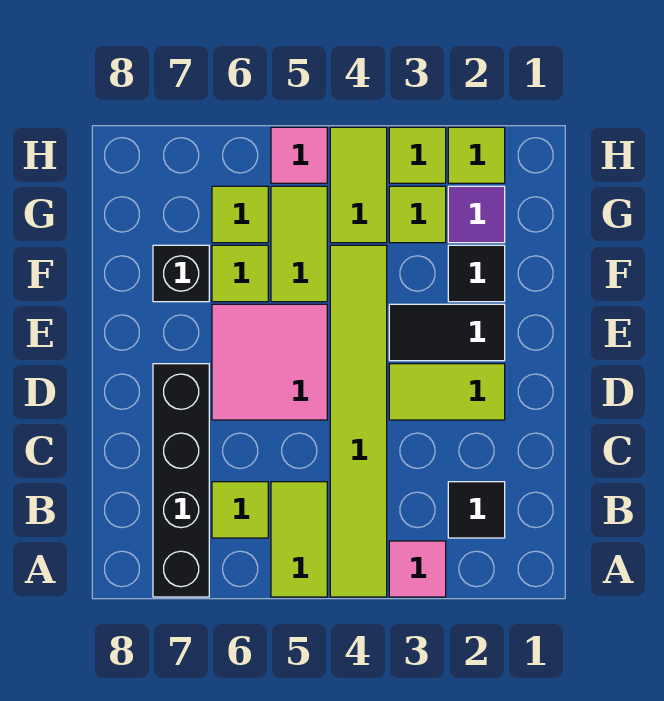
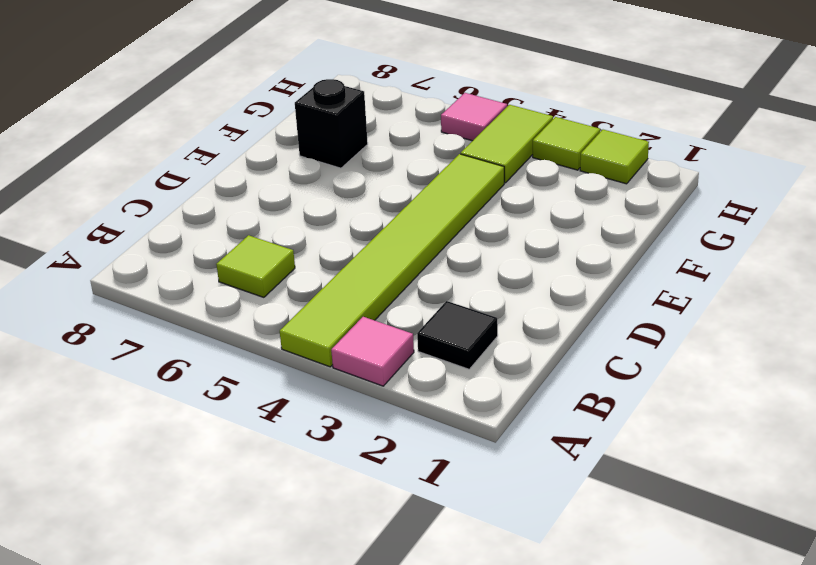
none -> lime tile A5:B5 level 1
none -> black brick A7:D7 level 1
none -> lime tile D2:D3 level 1

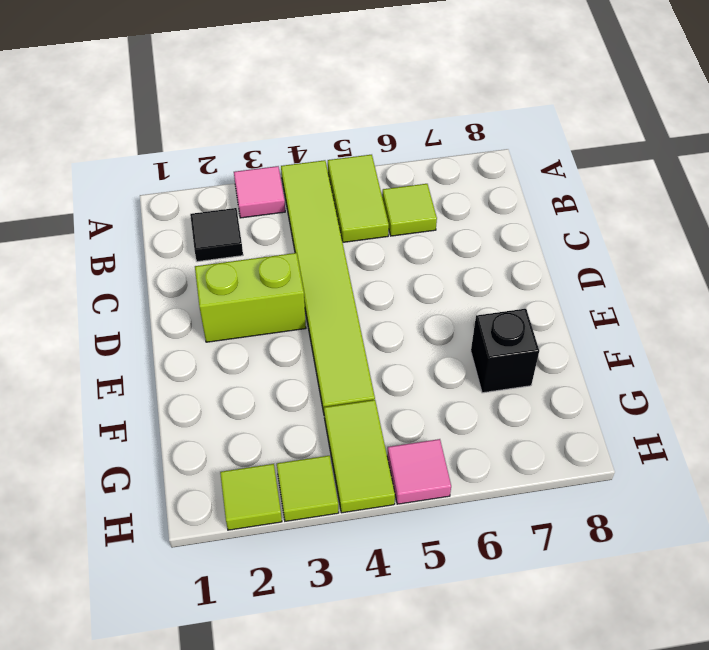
lime brick D2:D3 level 1 -> lime tile D2:D3 level 1
none -> black brick A7:D7 level 1
none -> pink tile D5:E6 level 1
none -> black tile E2:E3 level 1

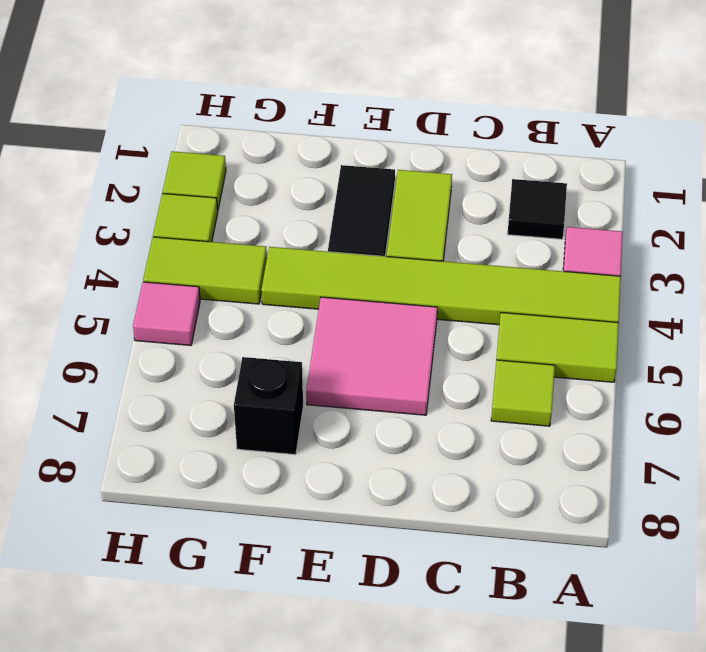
none -> black brick A7:D7 level 1
none -> black tile F2 level 1
none -> lime tile F5:G5 level 1

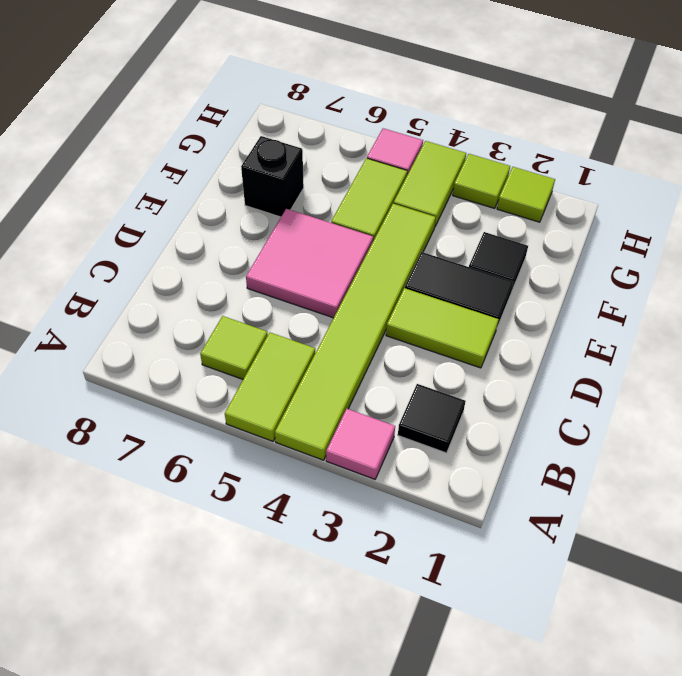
none -> black brick A7:D7 level 1
none -> lime tile F6 level 1
none -> purple tile G2 level 1

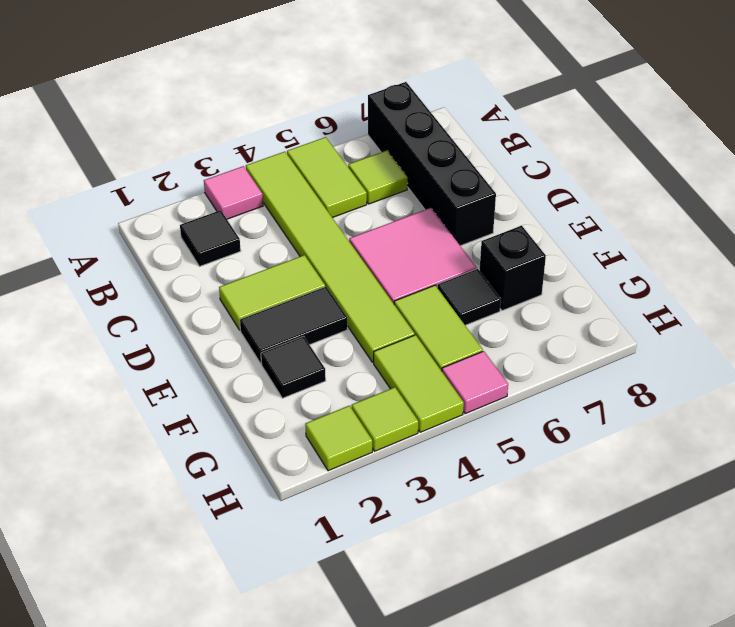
black tile F6 level 1 -> lime tile F6 level 1
none -> purple tile G2 level 1
none -> lime tile G3 level 1
none -> lime tile G6 level 1

